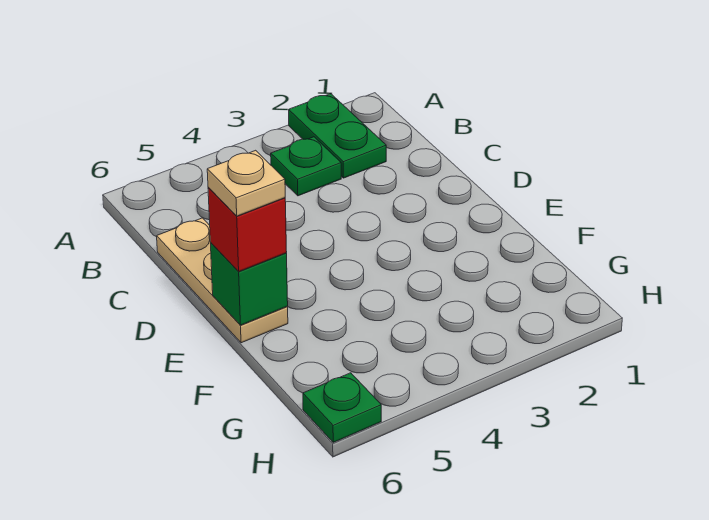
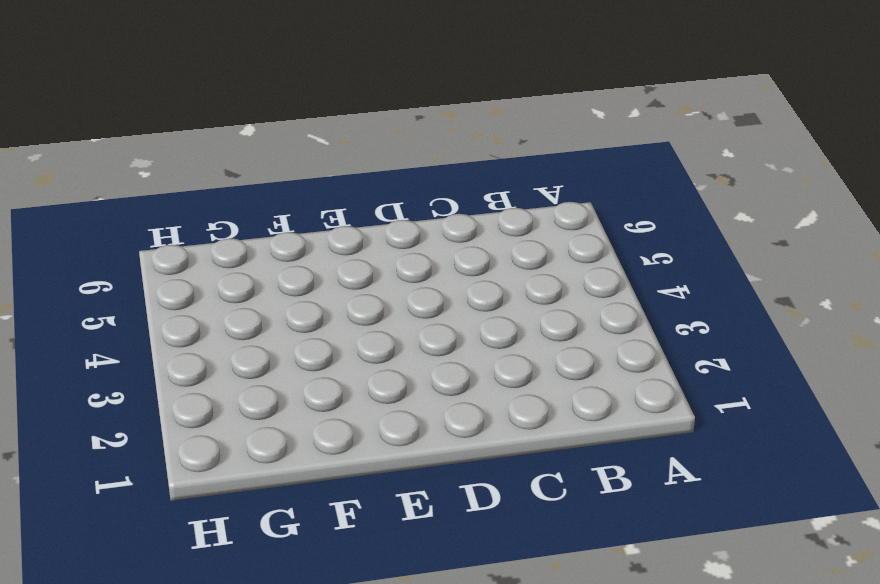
none -> green plate A2:B2 level 1
none -> green plate B3 level 1

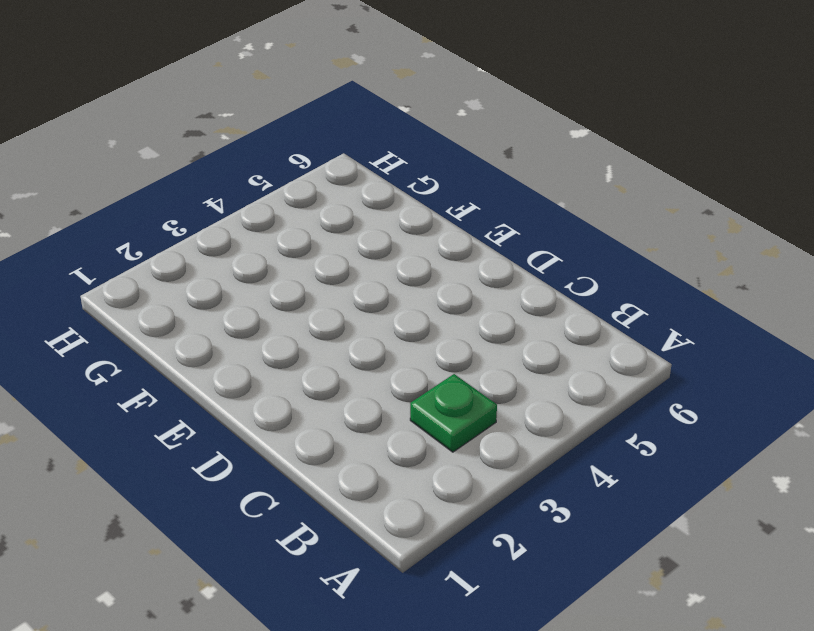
none -> green plate A2:B2 level 1
none -> tan plate C6:E6 level 1

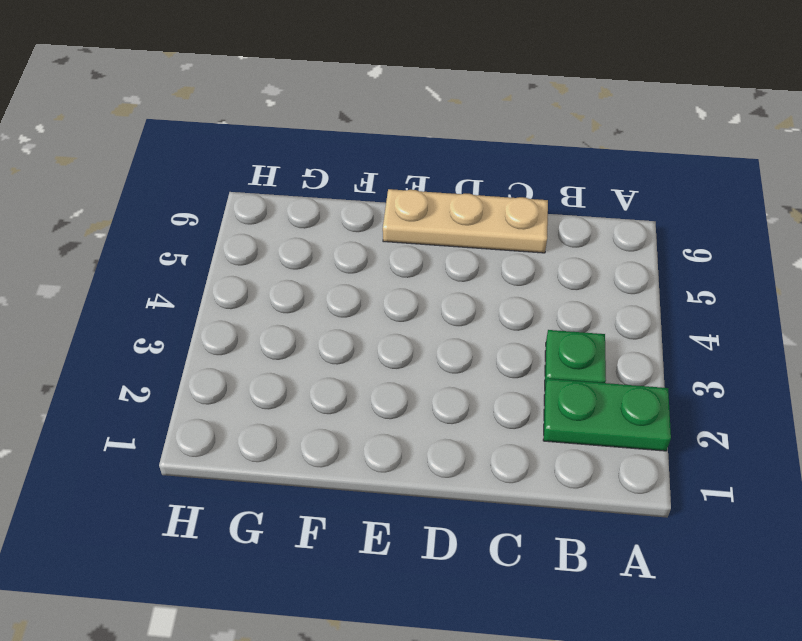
none -> green plate H6 level 1
none -> green brick E6 level 2

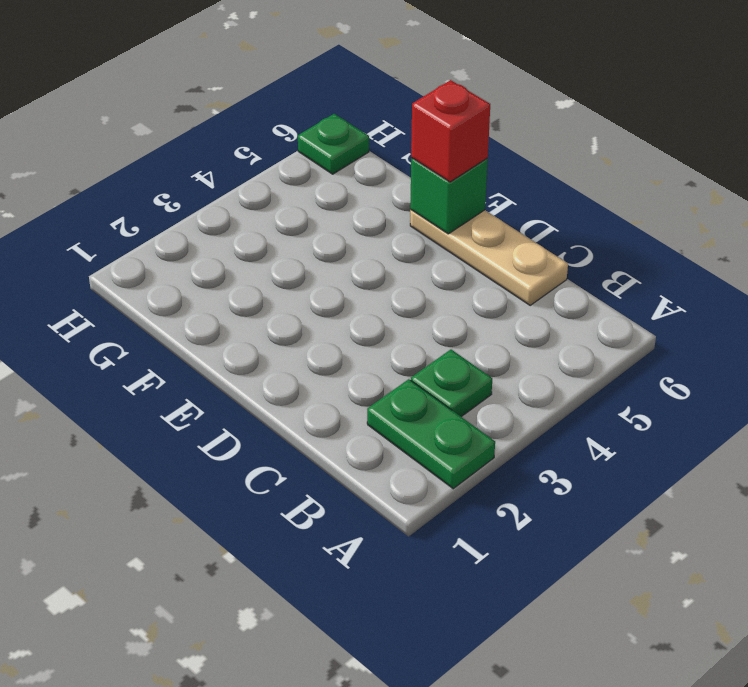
none -> tan plate E6 level 4

